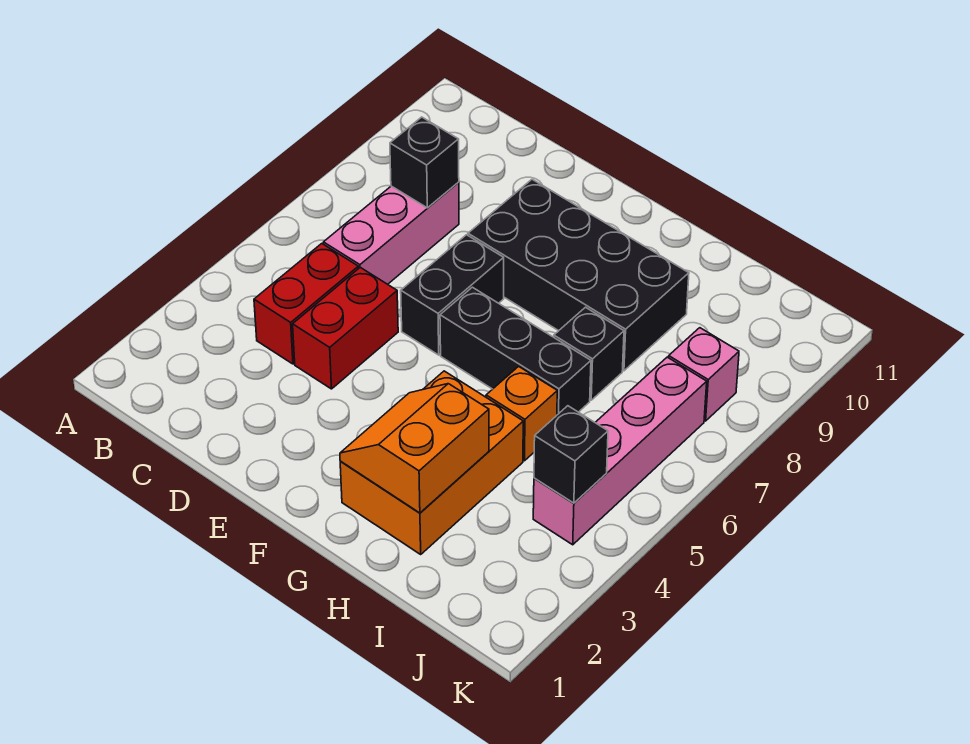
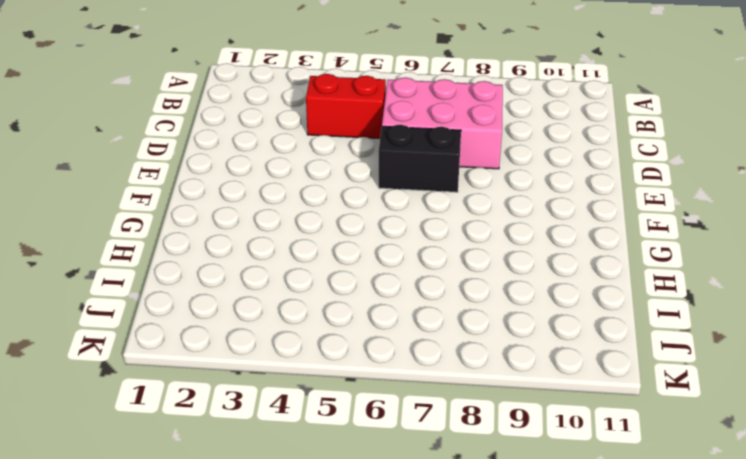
pink brick C6:D8 level 1 -> pink brick C6:C8 level 1
none -> red brick D4:D5 level 1
none -> black brick E8:H9 level 1
none -> black brick F6:H6 level 1

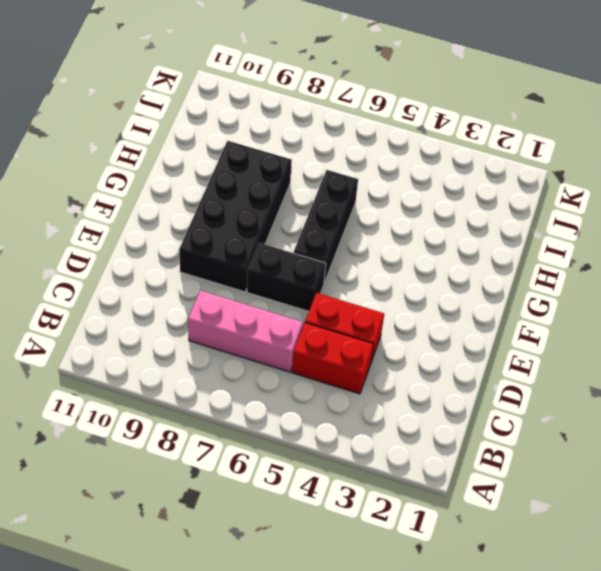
none -> orange brick G2:H4 level 1
none -> orange brick H5 level 1
none -> black brick H7 level 1

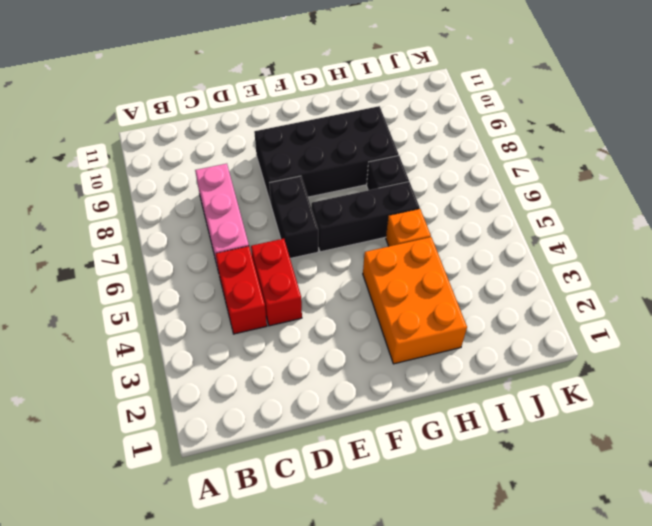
none -> pink brick J4:J7 level 1
none -> pink brick J8 level 1
none -> black brick C8 level 2

